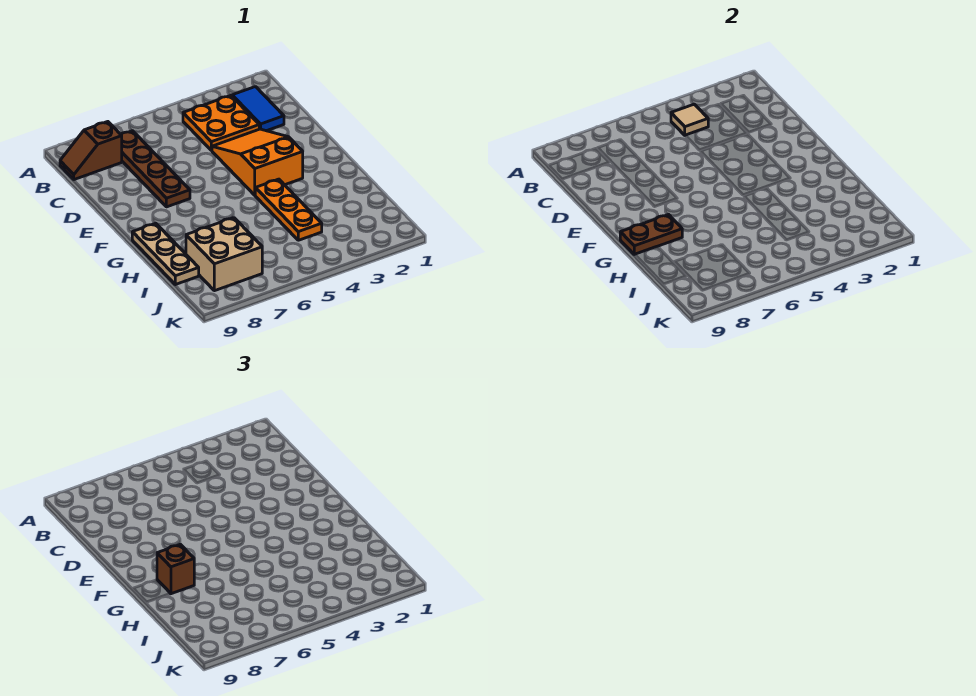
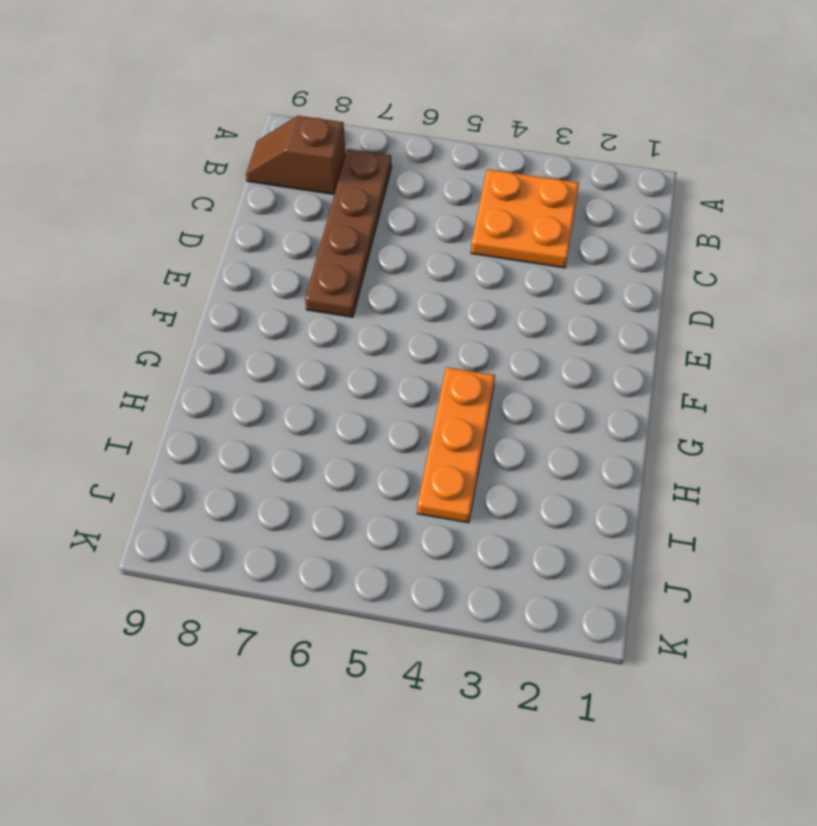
none -> blue tile B2:C2 level 1
none -> orange slope D3:F4 level 1 top F

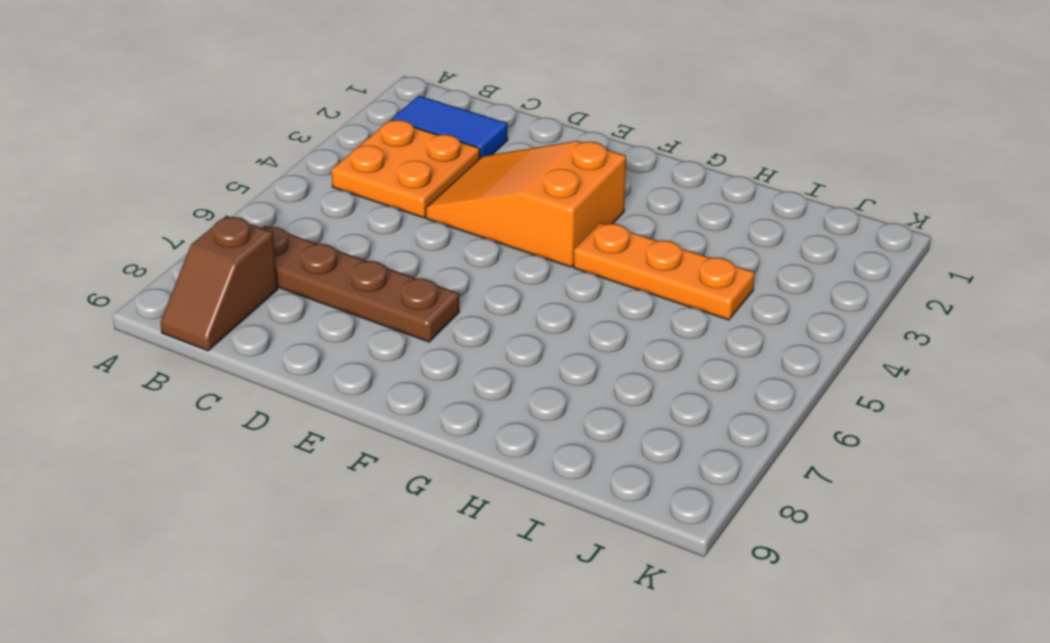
none -> tan plate G9:I9 level 1
none -> tan brick I7:J8 level 1

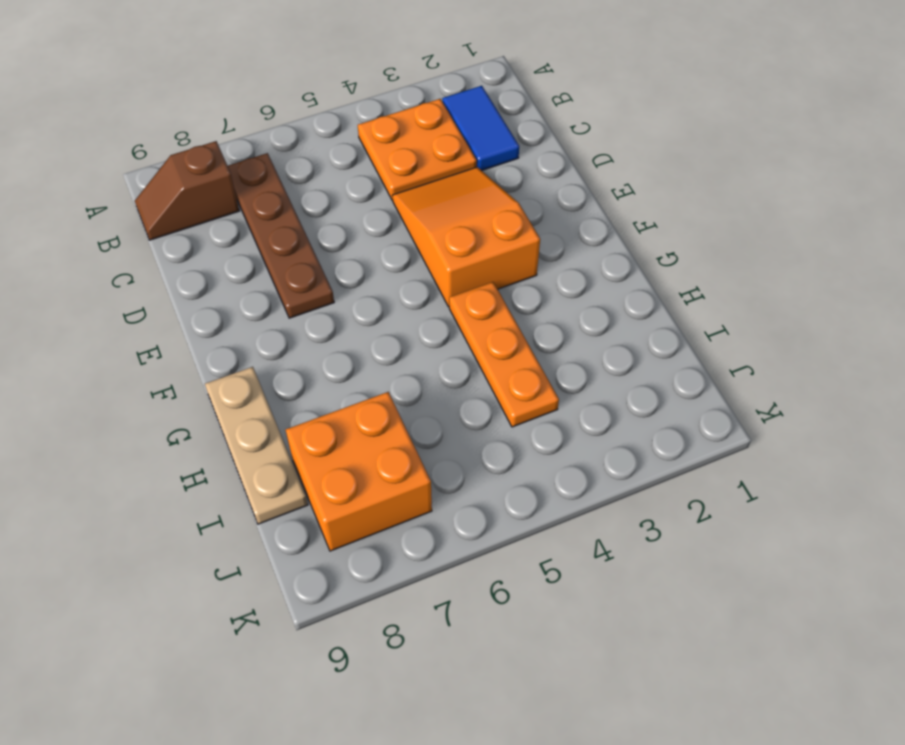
orange brick I7:J8 level 1 -> tan brick I7:J8 level 1
none -> tan tile B4 level 2
none -> brown plate G8:G9 level 2

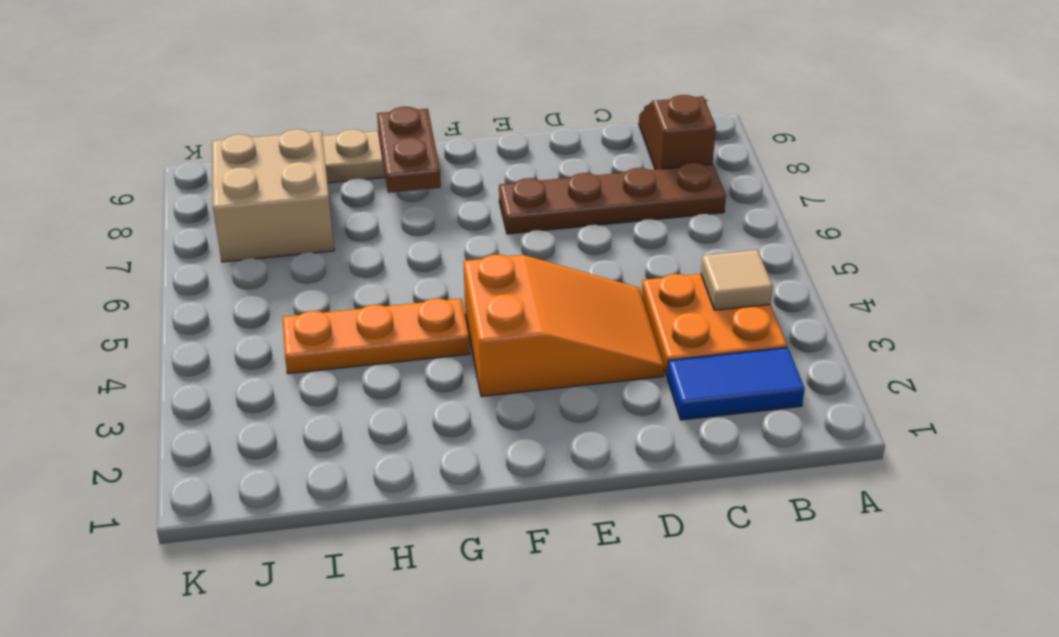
none -> brown brick G8 level 3

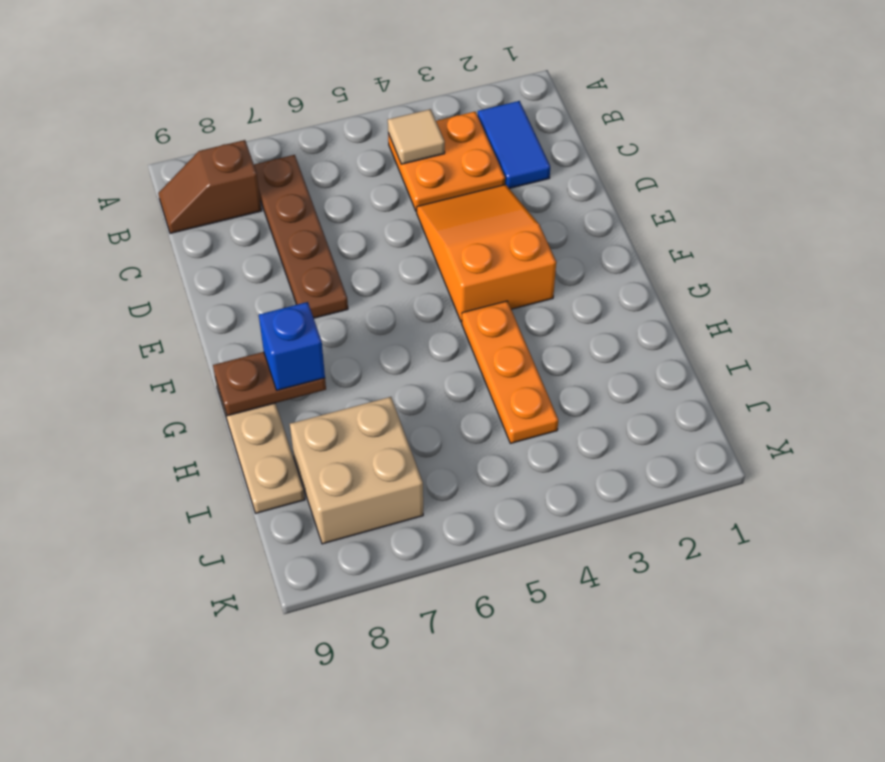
blue brick G8 level 3 -> brown brick G8 level 3

